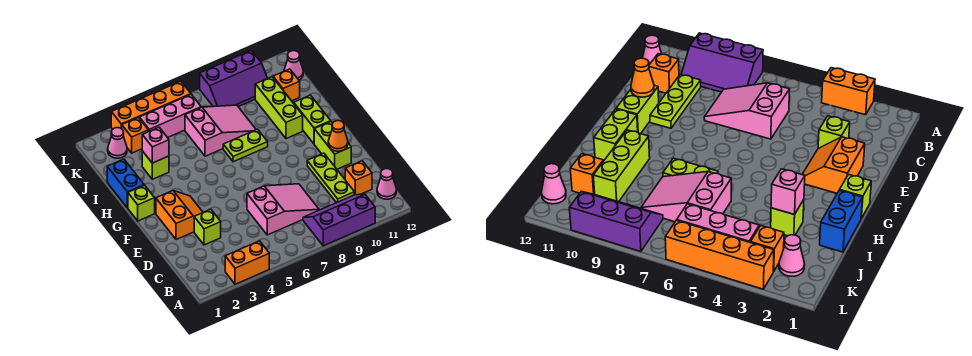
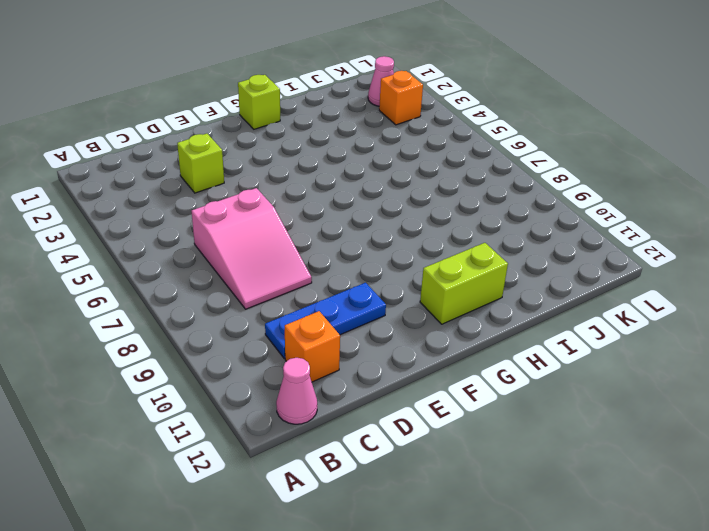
blue plate C10:E10 level 1 -> lime plate C10:E10 level 1
none -> orange brick A3:A4 level 1
none -> purple slope A8:B10 level 1 top A
none -> orange slope E2:F3 level 1 top 2

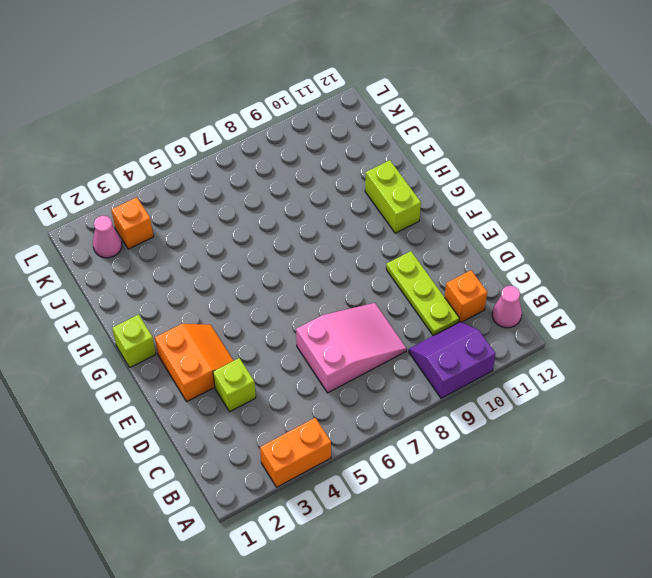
purple slope A9:B10 level 1 top A -> purple slope A8:B10 level 1 top A
none -> lime brick E11:F11 level 1
none -> blue brick H1:I1 level 1
none -> lime plate H7:H8 level 1

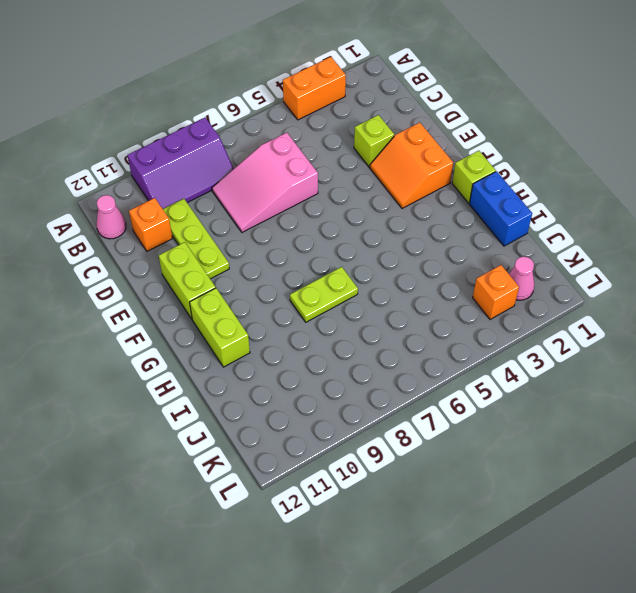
none -> lime brick H10:J10 level 1
none -> lime brick I3 level 1
none -> pink slope I6:J8 level 1 top 6

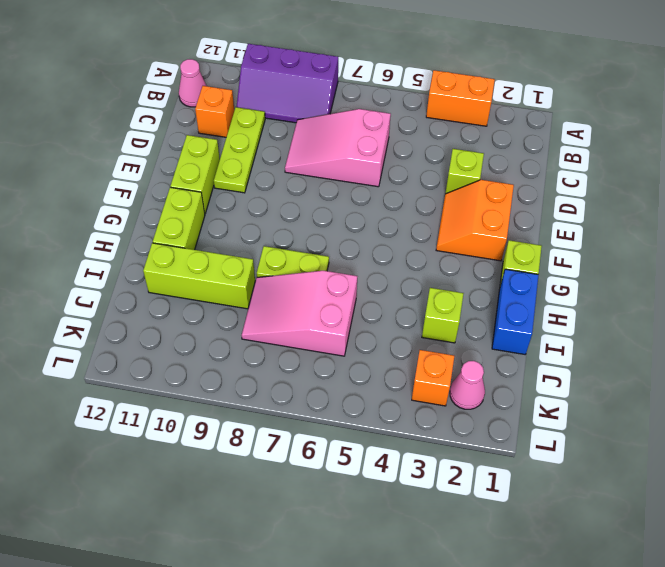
lime brick I9:I11 level 1 -> lime brick H10:J10 level 1
none -> orange brick J11 level 1
none -> pink brick K4:K6 level 1
none -> purple slope K8:L10 level 1 top L

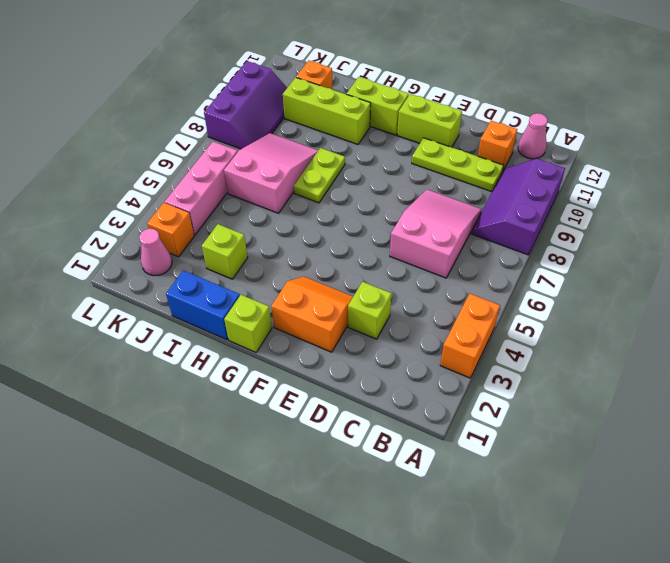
none -> pink cone K12 level 1
none -> orange brick L3:L6 level 1
none -> orange cone E11 level 2

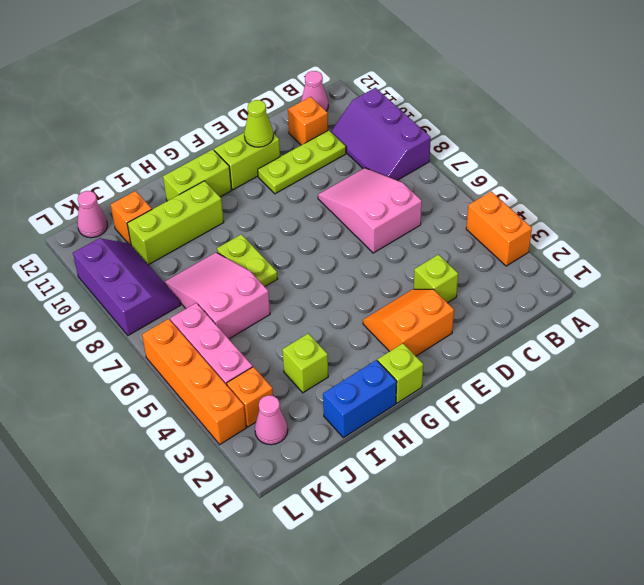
lime cone E11 level 2 -> orange cone E11 level 2
none -> pink brick I3 level 2

